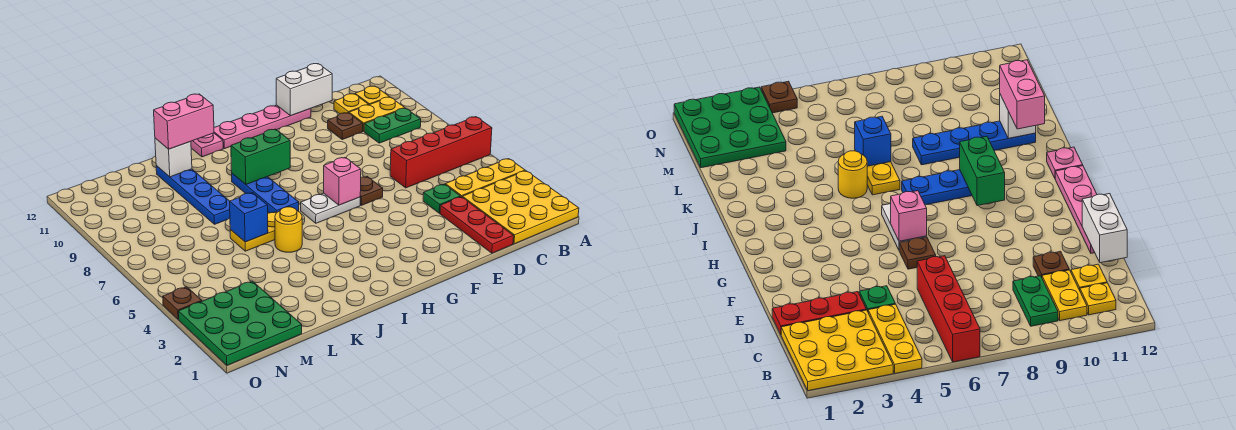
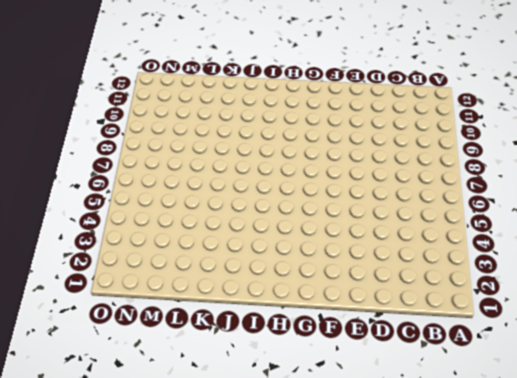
none -> yellow plate A1:C3 level 1
none -> yellow plate A4:C4 level 1
none -> red brick A6:D6 level 1

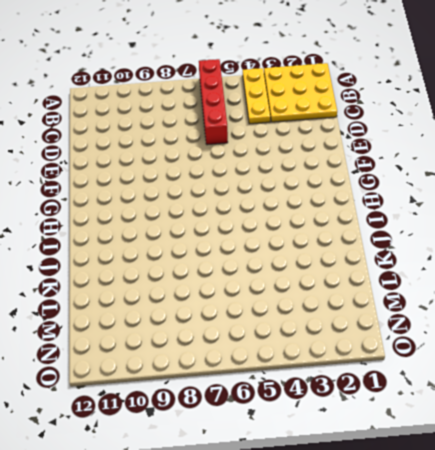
none -> green plate B9:C9 level 1
none -> yellow plate B10:C10 level 1
none -> yellow plate B11 level 1

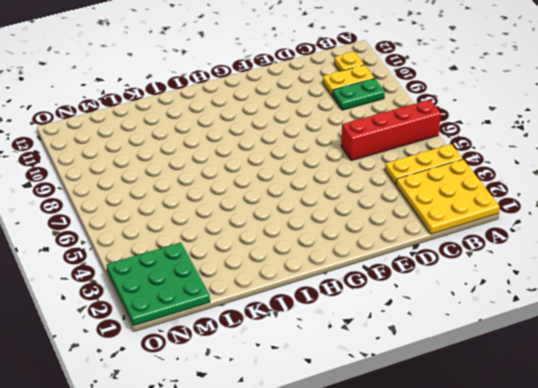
none -> yellow plate C11 level 1
none -> red plate D1:D3 level 1
none -> green plate D4 level 1

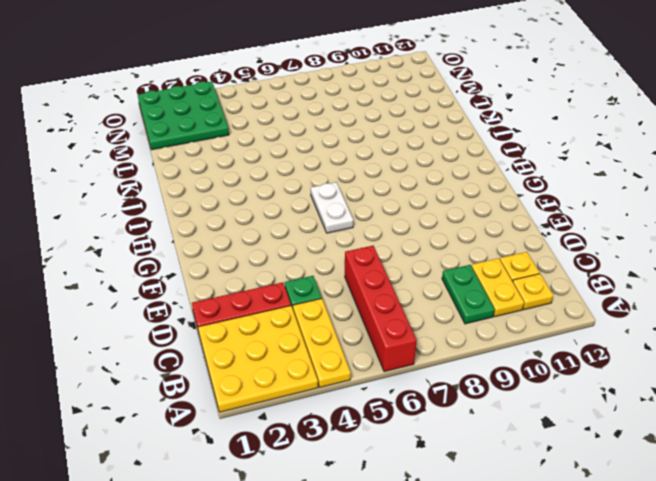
none -> brown plate D10 level 1
none -> pink plate E12:H12 level 1
none -> brown plate F6 level 1

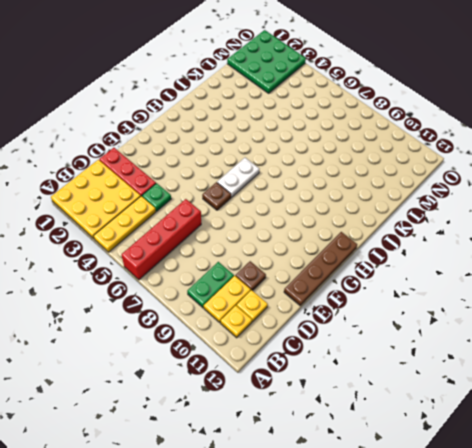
brown plate E12:H12 level 1 -> pink plate E12:H12 level 1
none -> blue plate I7:I9 level 1
none -> pink plate I12 level 1
none -> yellow round brick J5 level 1

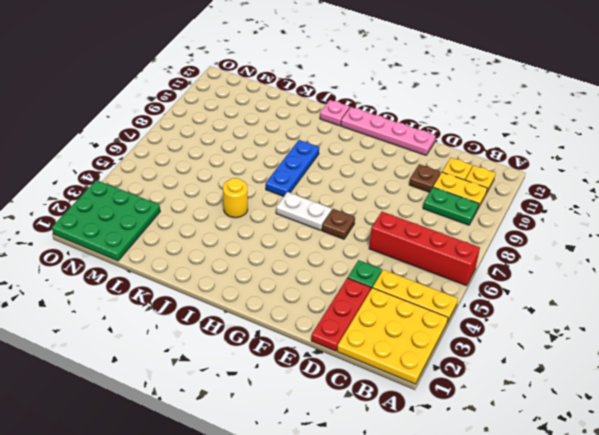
none -> yellow plate J6:K6 level 1
none -> blue plate K8:K11 level 1
none -> brown plate O4 level 1

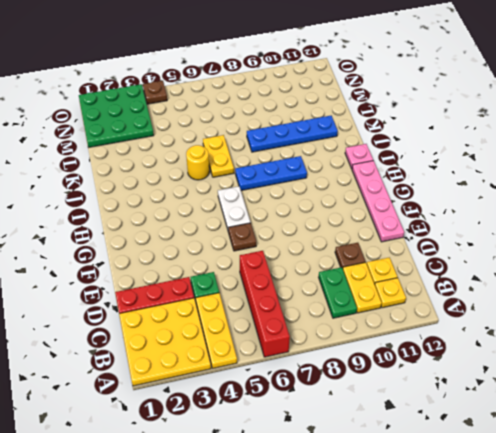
none -> white brick D12:E12 level 2
none -> pink brick G6 level 2
none -> green brick H9:I9 level 2

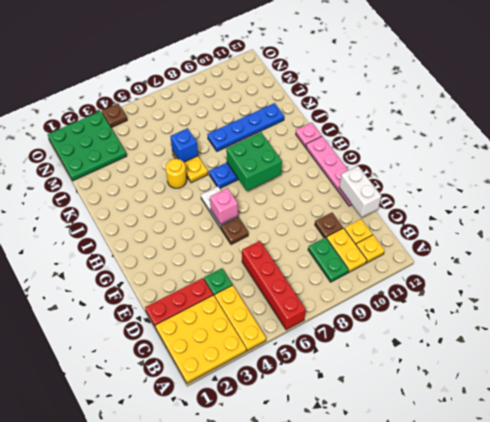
green brick H8:I9 level 2 -> green brick H9:I9 level 2
none -> white brick K11 level 2
none -> pink brick J11:K11 level 3

